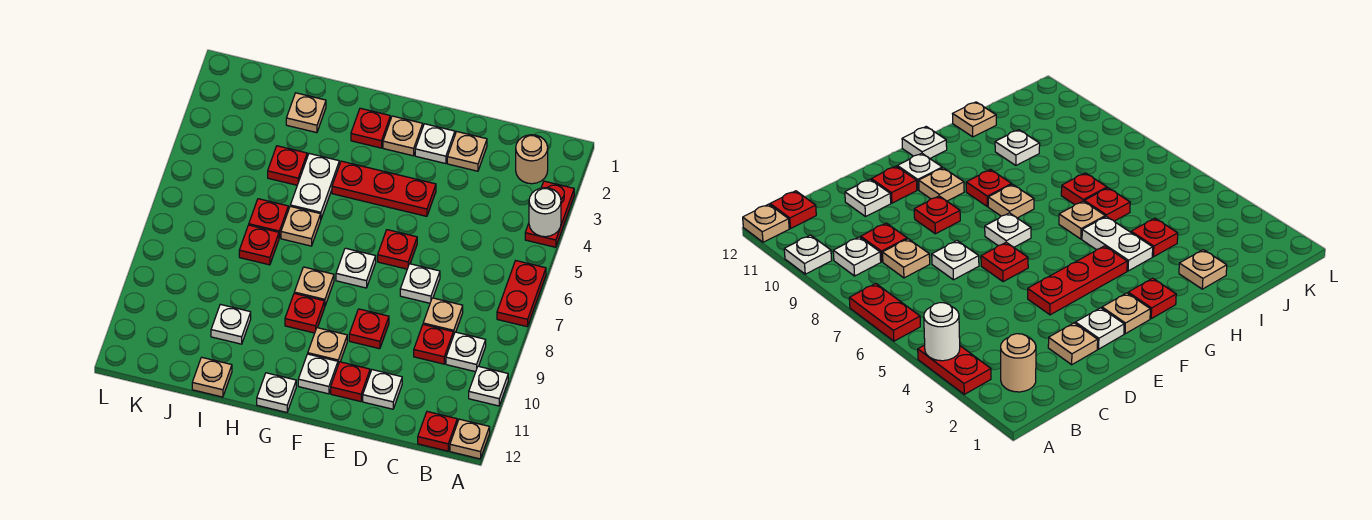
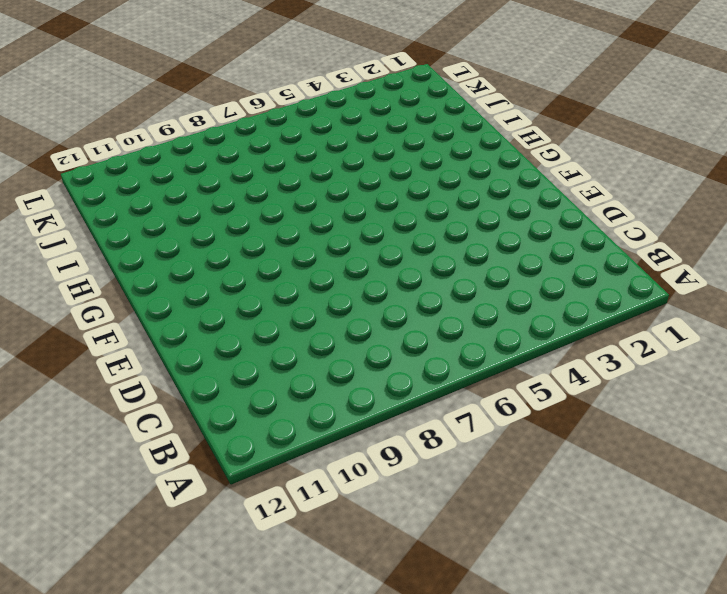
none -> red plate A3:A4 level 1
none -> red plate A6:A7 level 1
none -> white plate A10 level 1
none -> tan plate A12 level 1

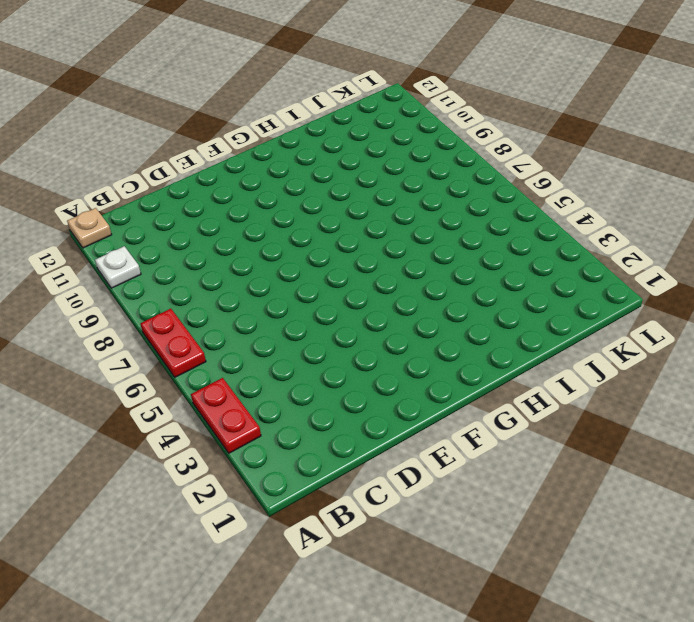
none -> tan round brick B2 level 1
none -> white plate B9 level 1
none -> red plate B12 level 1
none -> tan plate C8 level 1

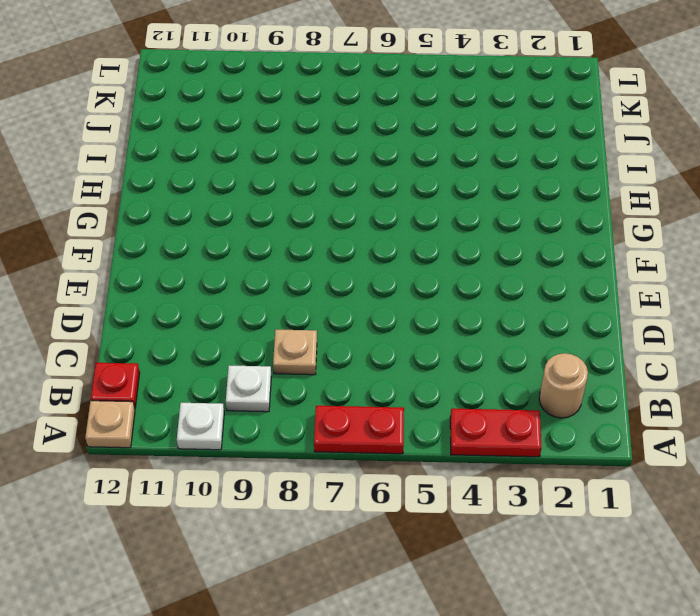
none -> red plate C9 level 1
none -> tan plate D2 level 1
none -> white plate D7 level 1
none -> white plate D11 level 1

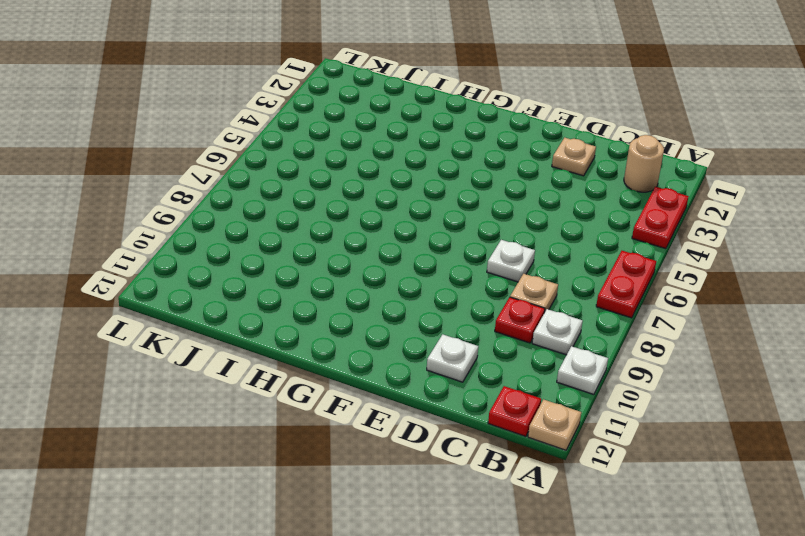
none -> white plate E2 level 1
none -> red plate E4:G4 level 1
none -> red plate E6 level 1
none -> red plate E9 level 1

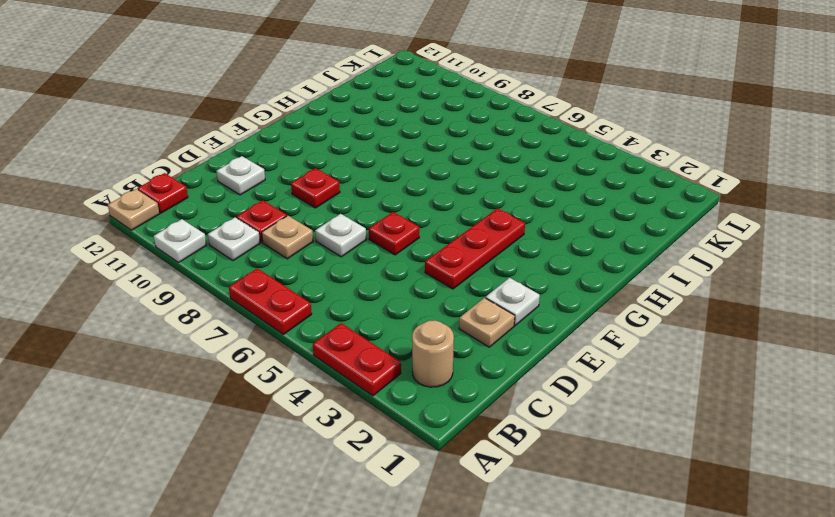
none -> red plate E11 level 1
none -> tan plate F2 level 1
none -> white plate F7 level 1
none -> tan plate F10 level 1

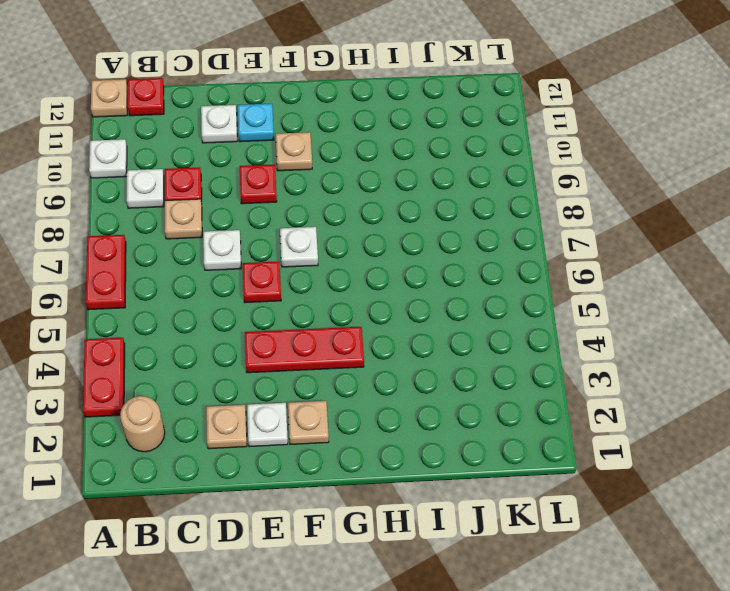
cyan plate E11 level 1 -> red plate E11 level 1
none -> white plate F11 level 1
none -> red plate G2 level 1
none -> tan plate G8 level 1
none -> red plate G9 level 1

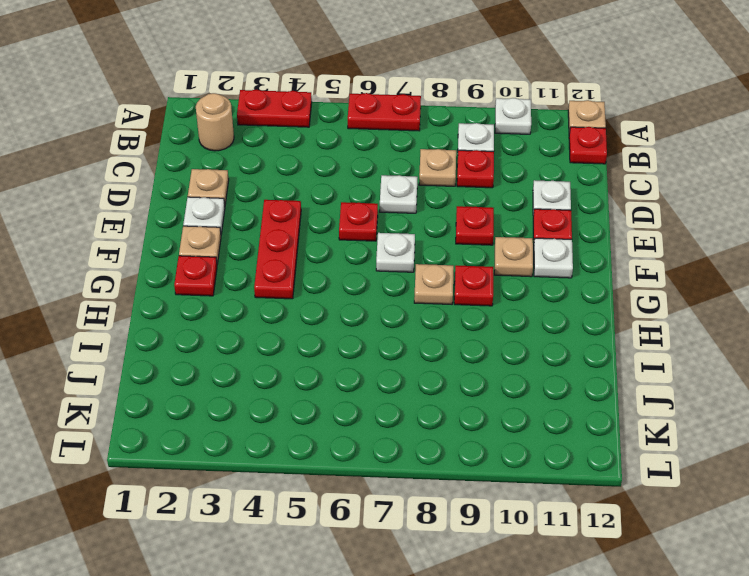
none -> white plate G12 level 1
none -> white plate H4:H5 level 1
none -> tan plate H6 level 1
none -> tan plate I2 level 1

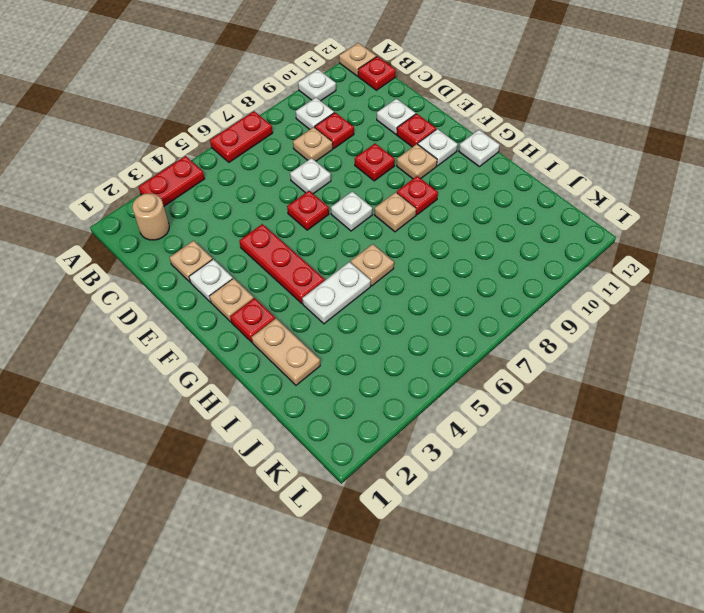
tan plate H2:I2 level 1 -> tan plate I2 level 1
none -> red plate I4 level 1
none -> red plate I6 level 1
none -> red plate I7 level 1
none -> white plate I10 level 1

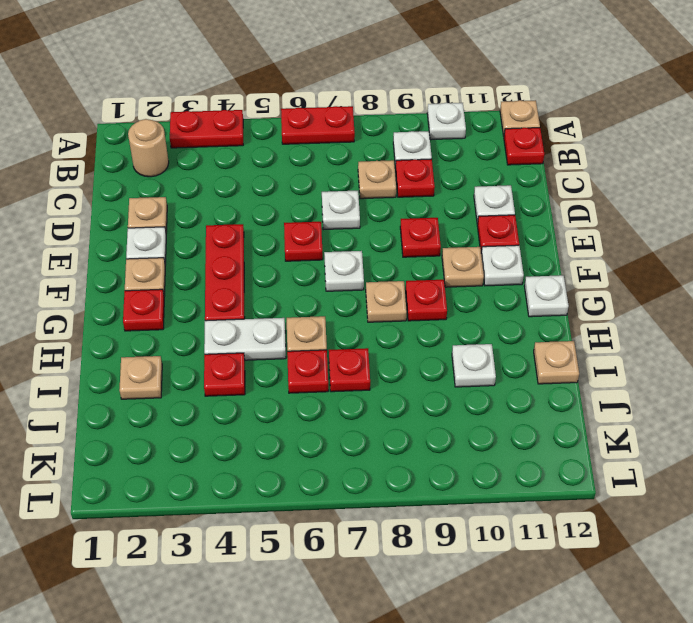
none -> white round brick A4 level 2

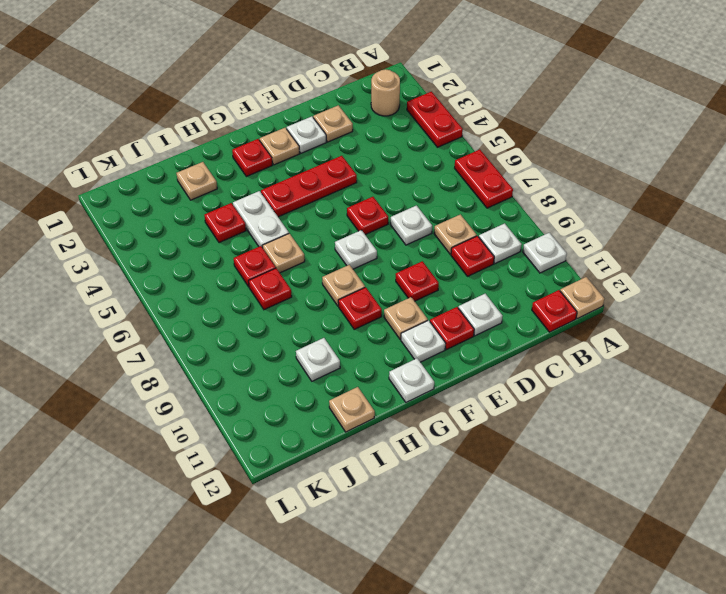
none -> white round brick A4 level 2

